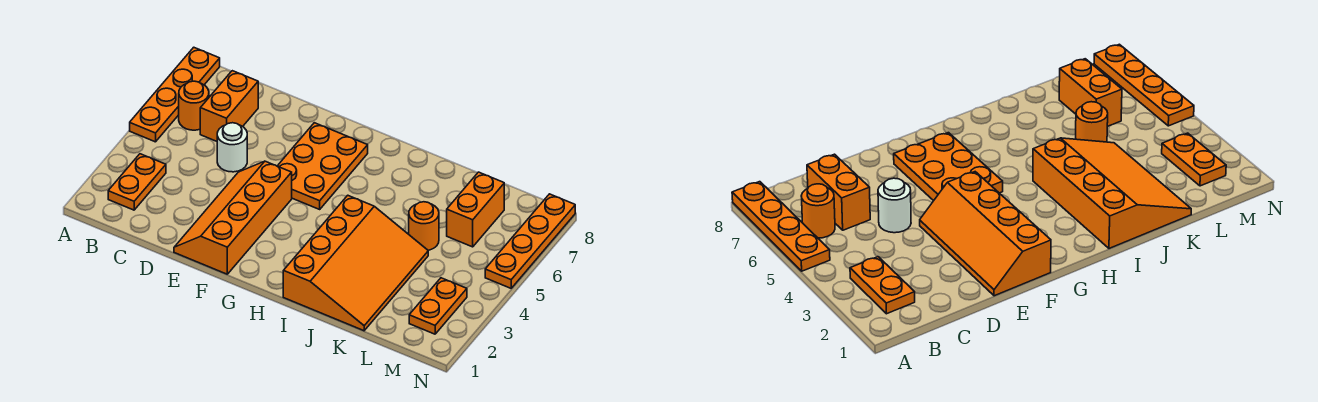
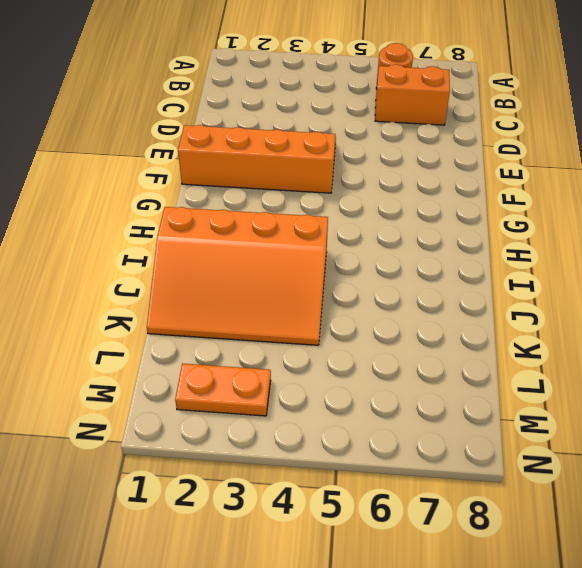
none -> orange plate A5:A8 level 1
none -> orange plate B2:B3 level 1
none -> white round brick D5 level 1

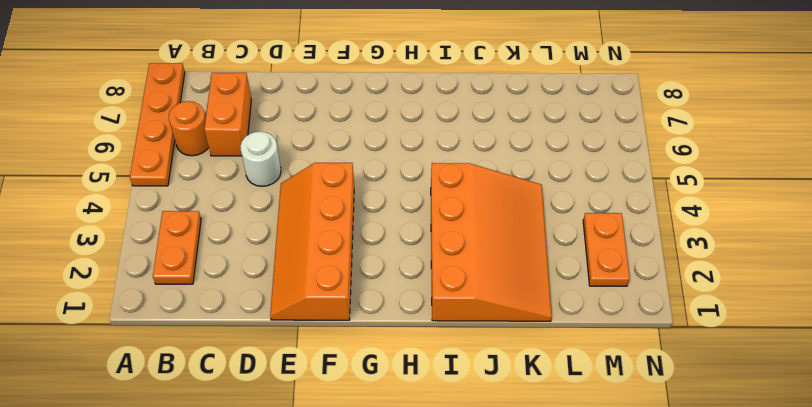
none -> orange plate F5:G7 level 1
none -> orange round brick K5 level 1
none -> orange brick L6:L7 level 1

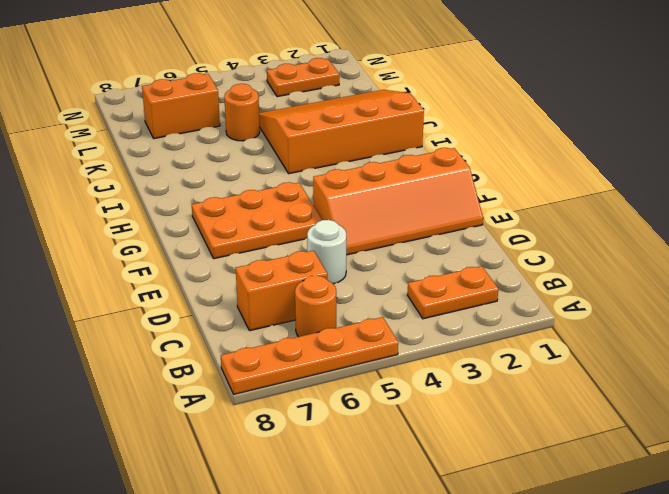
none -> orange plate N5:N8 level 1

